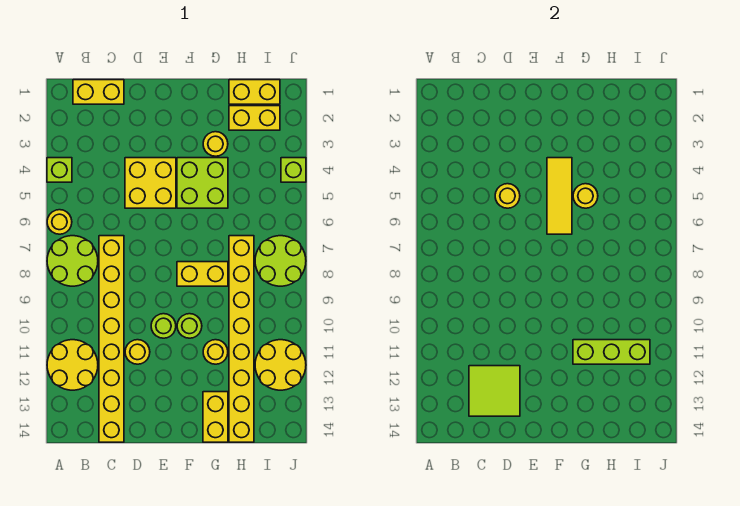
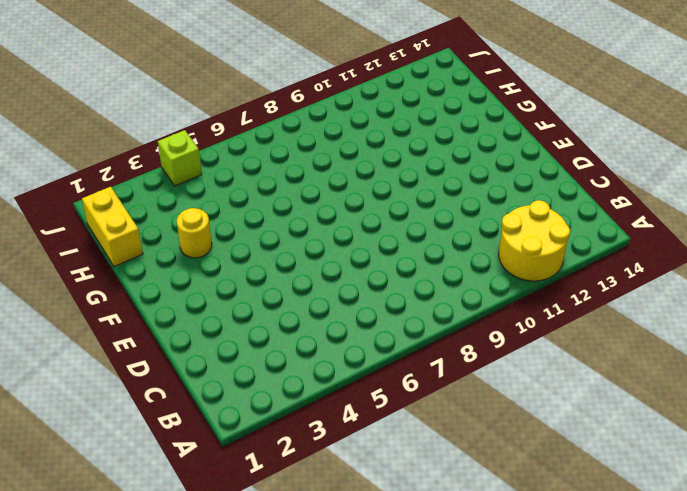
none -> lime brick A4 level 1
none -> yellow round brick A6 level 1
none -> lime round brick A7:B8 level 1

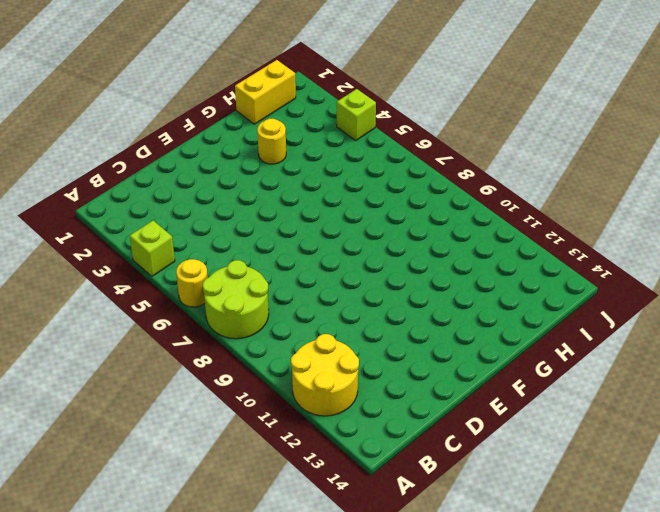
none -> yellow brick B1:C1 level 1
none -> yellow brick C7:C14 level 1
none -> yellow brick D4:E5 level 1

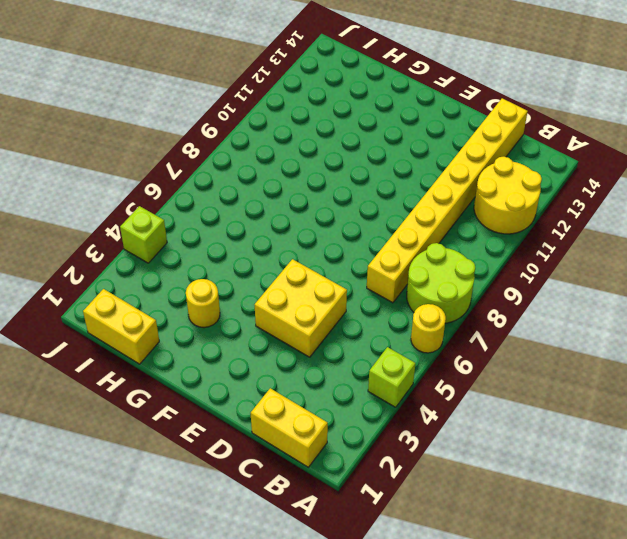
none -> yellow round brick D11 level 1
none -> lime round brick E10 level 1
none -> lime brick F4:G5 level 1

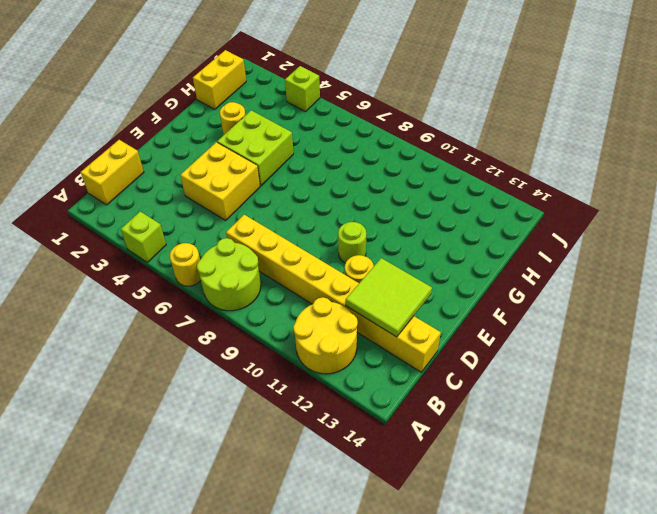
none -> yellow brick F8:G8 level 1
none -> lime round brick F10 level 1
none -> yellow round brick G11 level 1

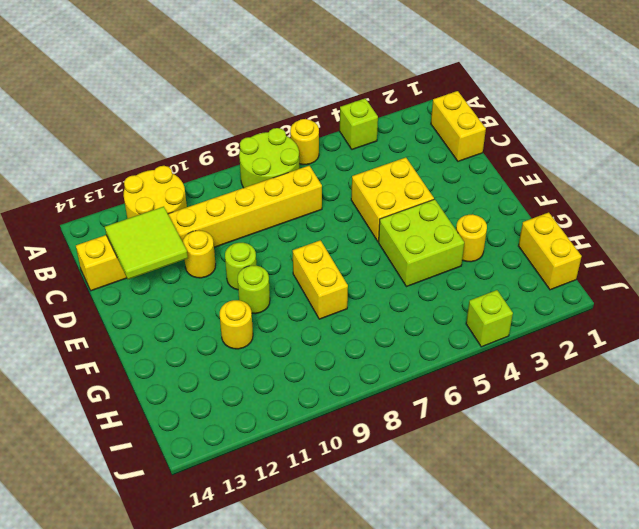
none -> yellow brick G13:G14 level 1
none -> yellow brick H2:I2 level 1
none -> yellow brick H7:H14 level 1

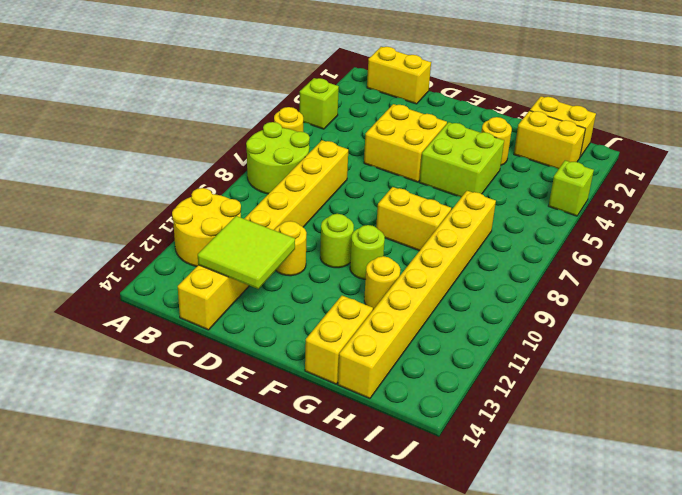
none -> lime round brick I7:J8 level 1
none -> yellow round brick I11:J12 level 1
none -> yellow round brick D5 level 2

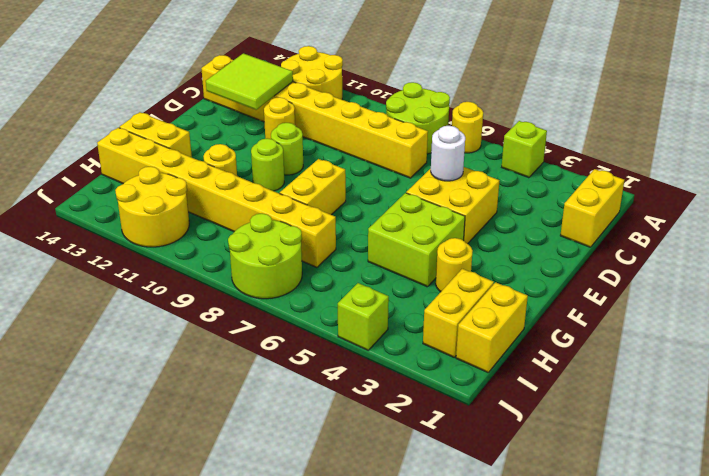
white round brick D5 level 2 -> yellow round brick D5 level 2
none -> yellow tile F4:F6 level 2
none -> yellow round brick G5 level 2
none -> lime brick G11:I11 level 2

